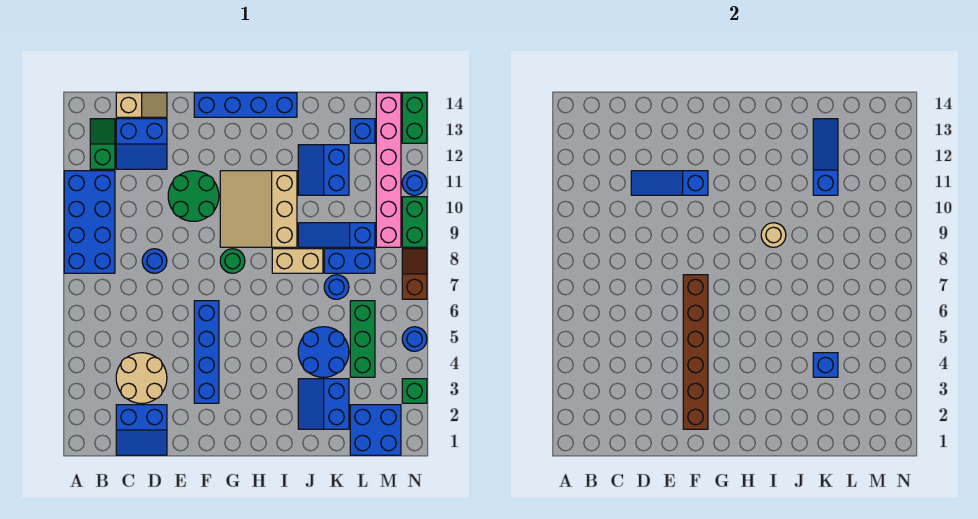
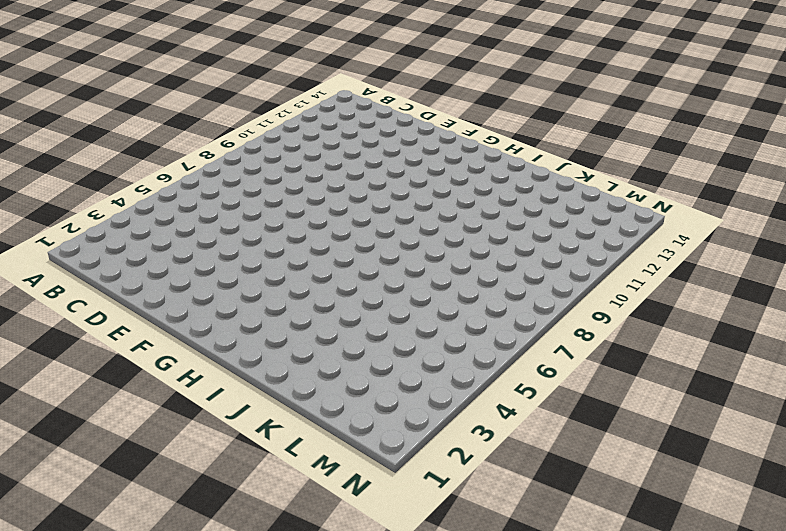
none -> blue brick A8:B11 level 1
none -> green slope B12:B13 level 1 top 12
none -> blue slope C1:D2 level 1 top 2
none -> tan round brick C3:D4 level 1

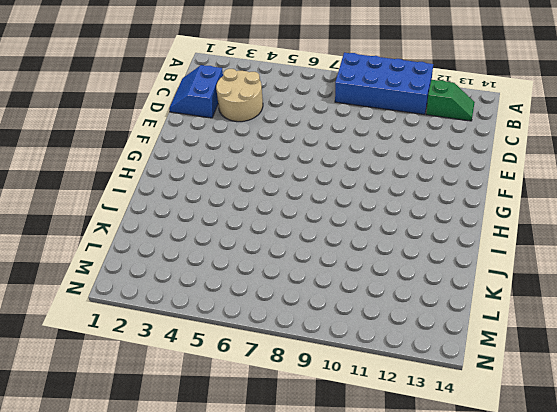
none -> blue slope C12:D13 level 1 top 13
none -> tan slope C14:D14 level 1 top C
none -> blue round brick D8 level 1
none -> green round brick E10:F11 level 1

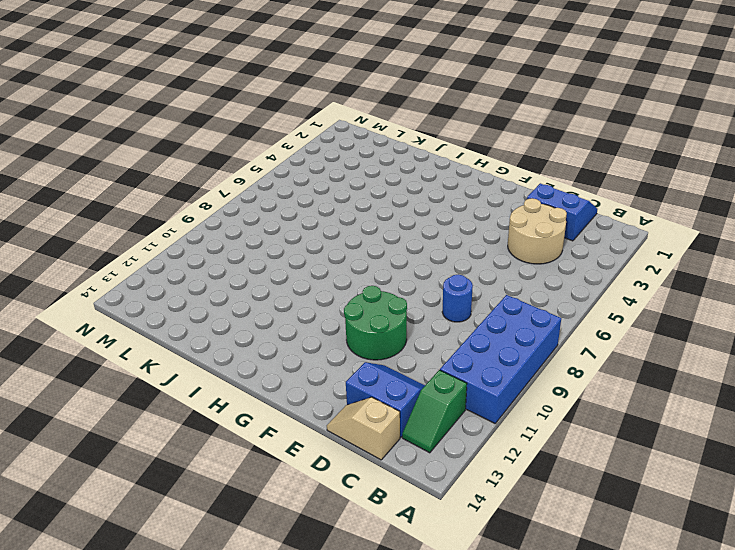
none -> blue brick F3:F6 level 1
none -> blue brick F14:I14 level 1
none -> green round brick G8 level 1
none -> tan slope G9:I11 level 1 top I

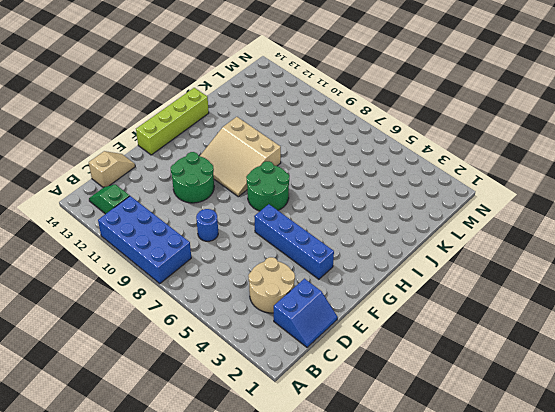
lime brick F14:I14 level 1 -> blue brick F14:I14 level 1
green round brick G7:H8 level 1 -> green round brick G8 level 1
none -> blue slope C12:D13 level 1 top 13
none -> tan brick I8:J8 level 1
none -> blue slope J2:K3 level 1 top K
none -> blue round brick J4:K5 level 1

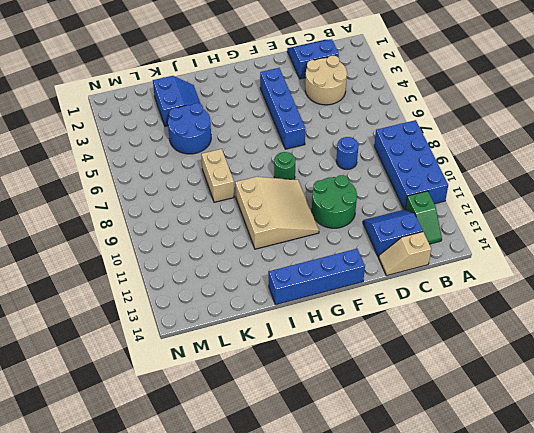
tan brick J7:J8 level 1 -> tan brick I8:J8 level 1
none -> blue slope J9:L9 level 1 top L
none -> blue slope J11:K12 level 1 top K
none -> blue round brick K7 level 1
none -> blue brick K8:L8 level 1

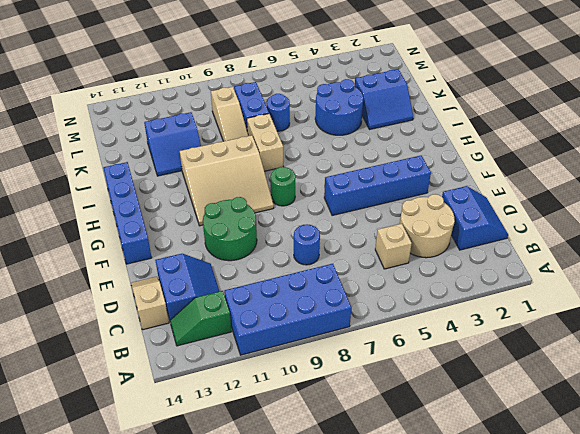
tan brick C5 level 1 -> none
tan slope J9:L9 level 1 top L -> blue slope J9:L9 level 1 top L
none -> blue brick L1:M2 level 1
none -> green brick L4:L6 level 1
none -> blue brick L13 level 1
none -> pink brick M9:M14 level 1

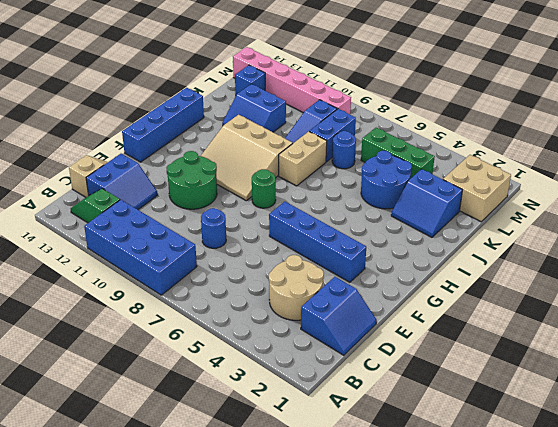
tan brick L1:M2 level 1 -> blue brick L1:M2 level 1
none -> green brick N3 level 1
none -> blue round brick N5 level 1
none -> brown slope N7:N8 level 1 top 7
none -> green brick N9:N10 level 1

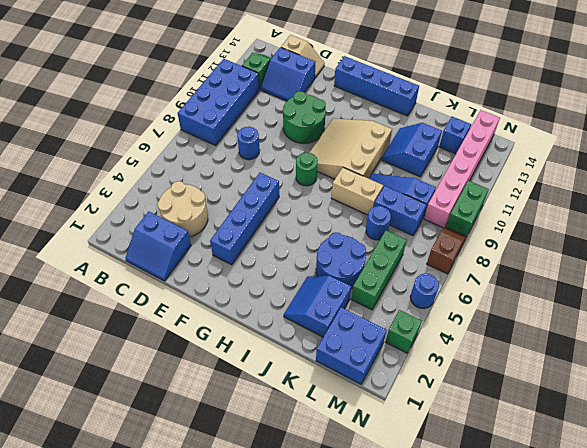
none -> blue round brick N11 level 1
none -> green brick N13:N14 level 1
none -> blue slope D11:F11 level 2 top F
none -> brown brick F2:F7 level 2

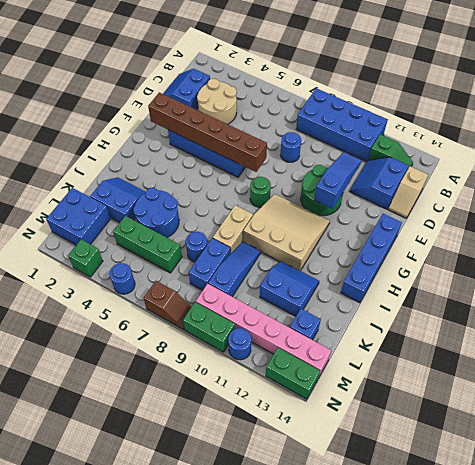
none -> tan round brick I9 level 2
none -> blue brick K4 level 2
none -> blue slope K11:K13 level 2 top 11

